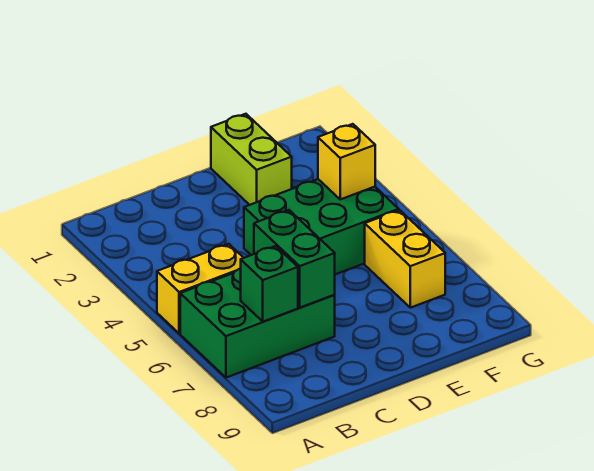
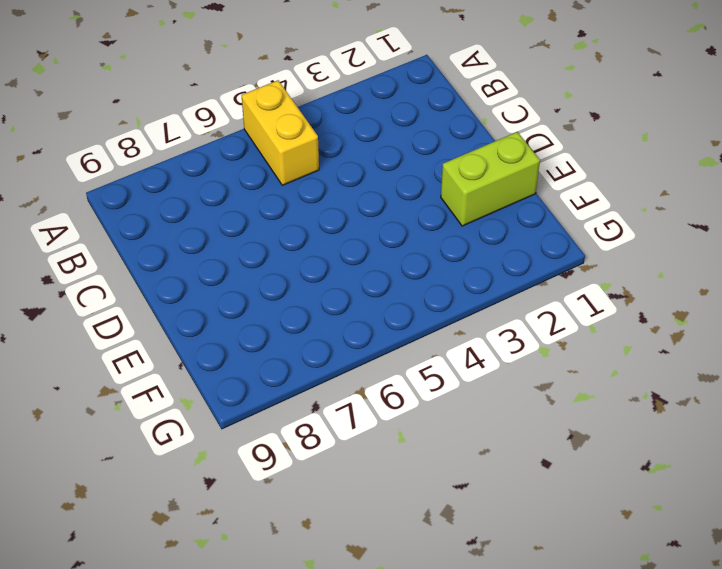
none -> green brick A6:C7 level 1
none -> green brick D4:F5 level 1

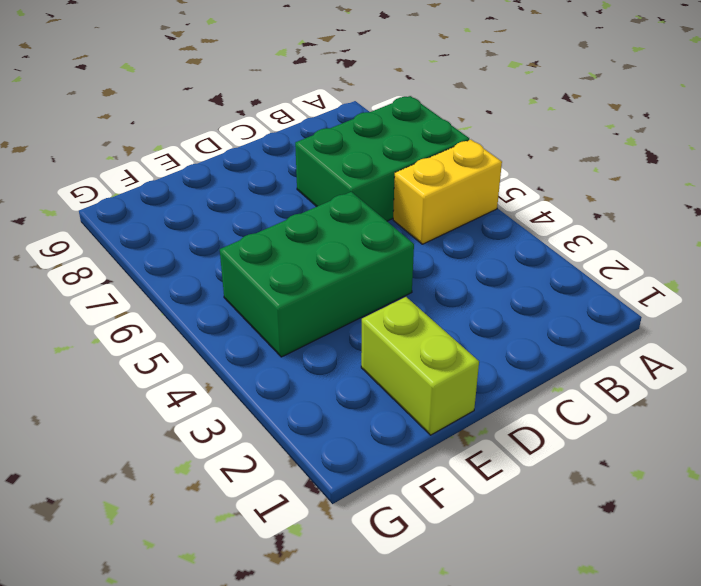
none -> yellow brick F6:F7 level 1
none -> green brick B7 level 2

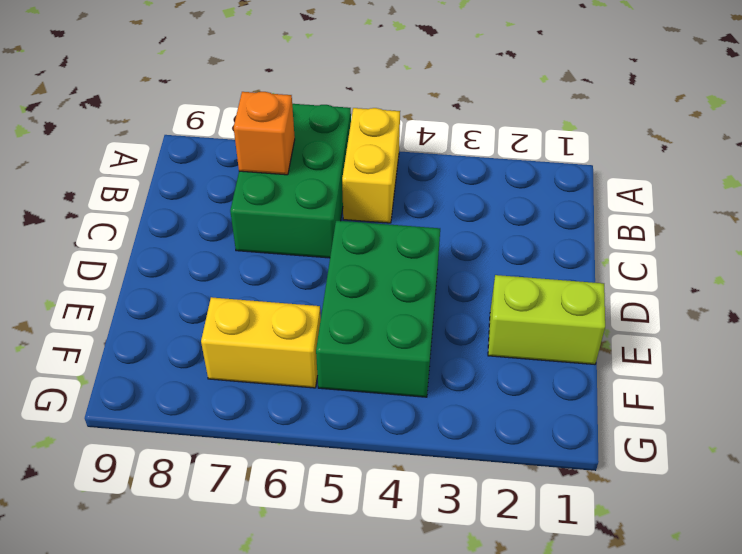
orange brick B7 level 2 -> green brick B7 level 2
none -> green brick C6:C7 level 2
none -> yellow brick F4 level 2

